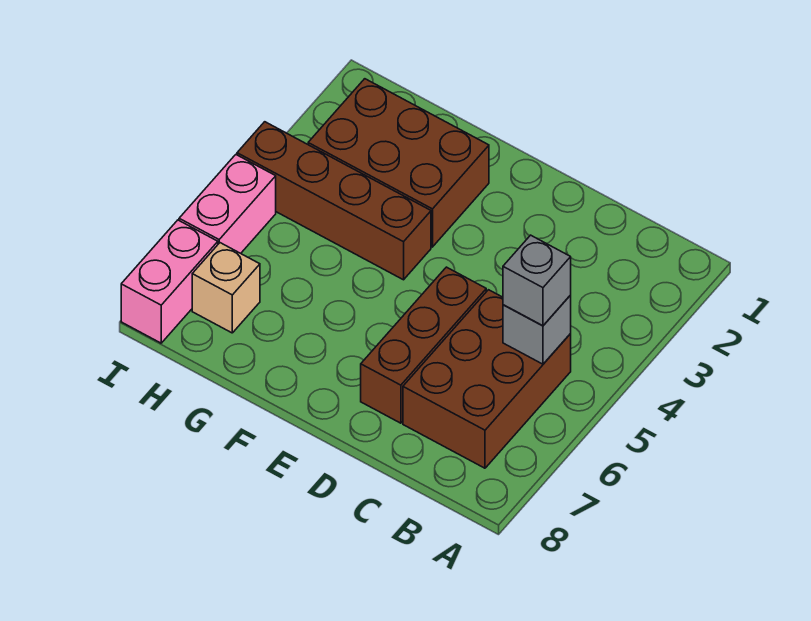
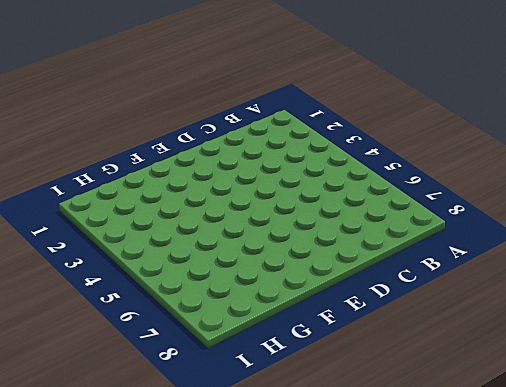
none -> brown brick B5:C7 level 1
none -> brown brick D5:D7 level 1

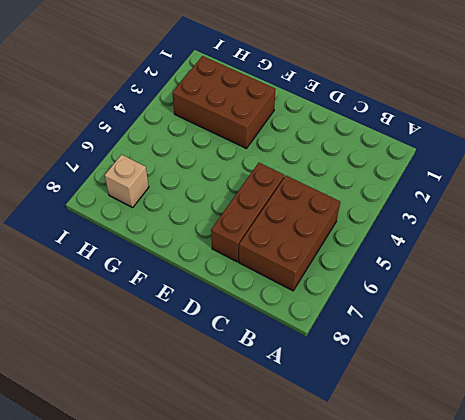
none -> brown brick F4:I4 level 1
none -> pink brick I5:I6 level 1

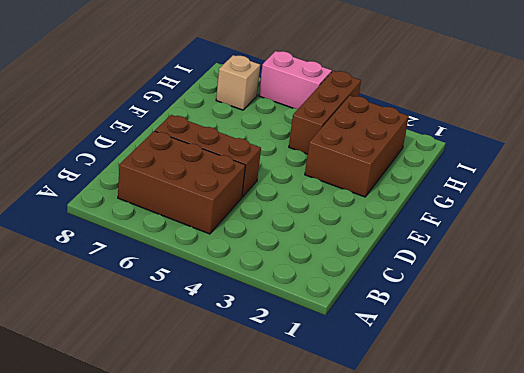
brown brick G4:I4 level 1 -> brown brick F4:I4 level 1
none -> pink brick I7:I8 level 1
none -> grey brick B5 level 2

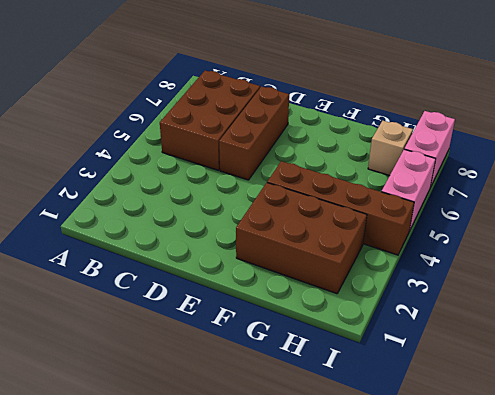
none -> grey brick B5 level 2
none -> grey brick B5 level 3

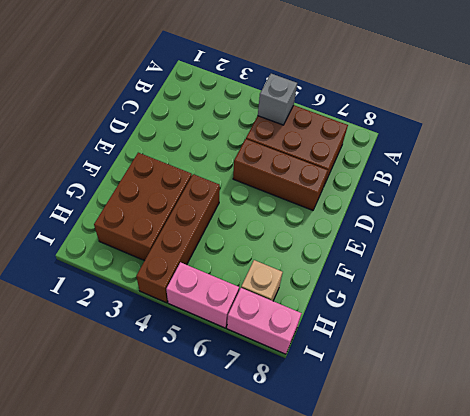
none -> grey brick B5 level 3

